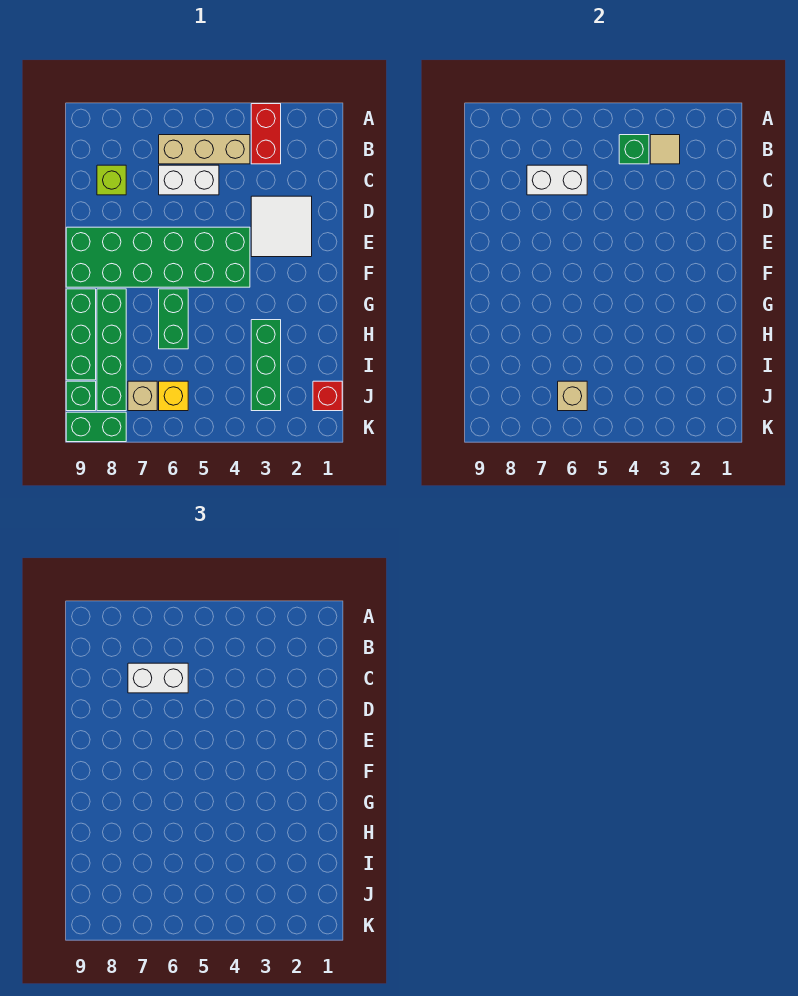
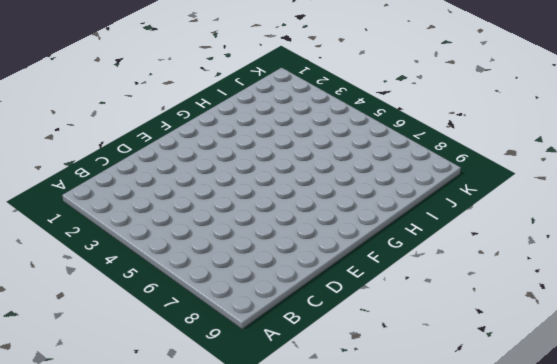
none -> red brick A3:B3 level 1
none -> tan brick B4:B6 level 1
none -> white brick C5:C6 level 1

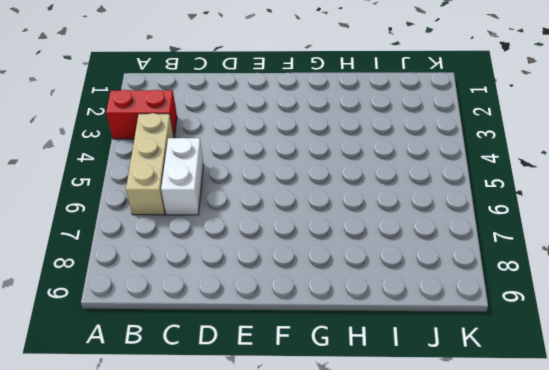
none -> lime brick C8 level 1
none -> white tile D2:E3 level 1
none -> green brick E4:F9 level 1

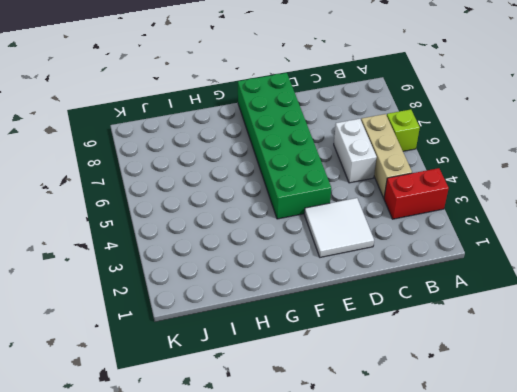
lime brick A6 level 1 -> lime brick C8 level 1
none -> green brick G6:H6 level 1
none -> green brick G8:J8 level 1
none -> green brick G9:I9 level 1

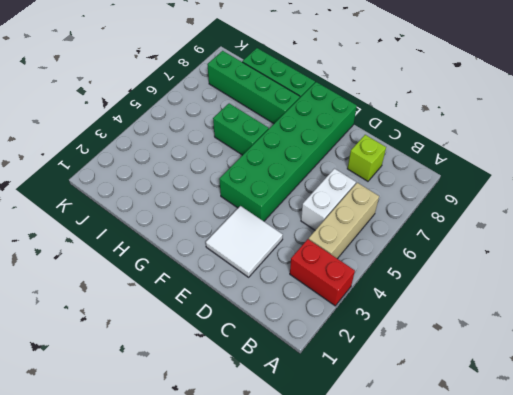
none -> green brick H3:J3 level 1
none -> red brick J1 level 1
none -> yellow brick J6 level 1

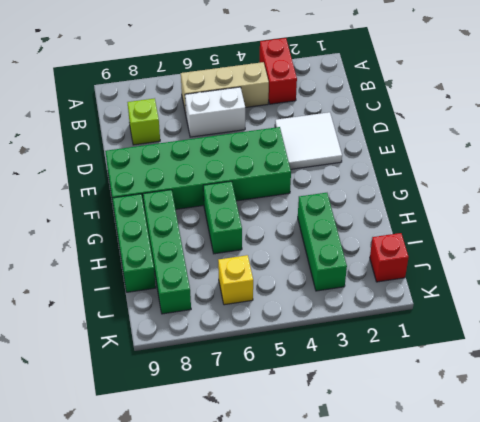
none -> tan brick J7 level 1
none -> green brick J9 level 1
none -> green brick K8:K9 level 1

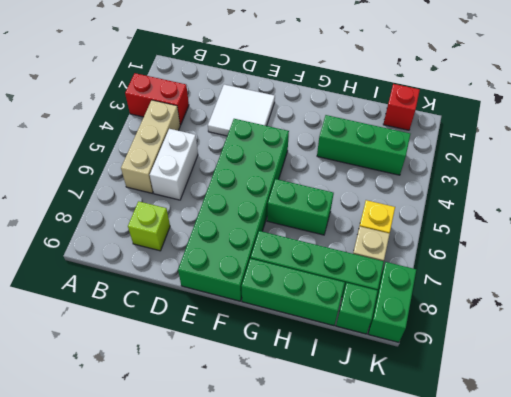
none -> tan tile B3 level 2
none -> green brick B4 level 2
none -> white brick C6:C7 level 2

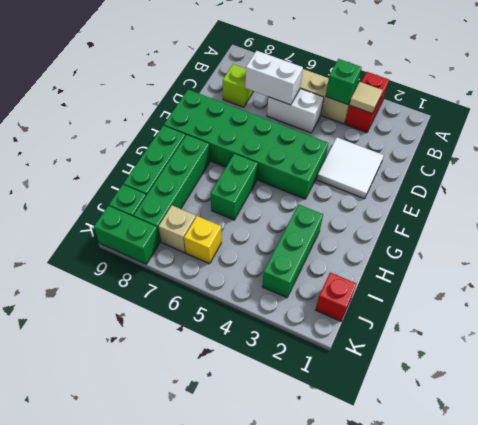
none -> tan brick J6 level 2
none -> white brick C6:C7 level 3

